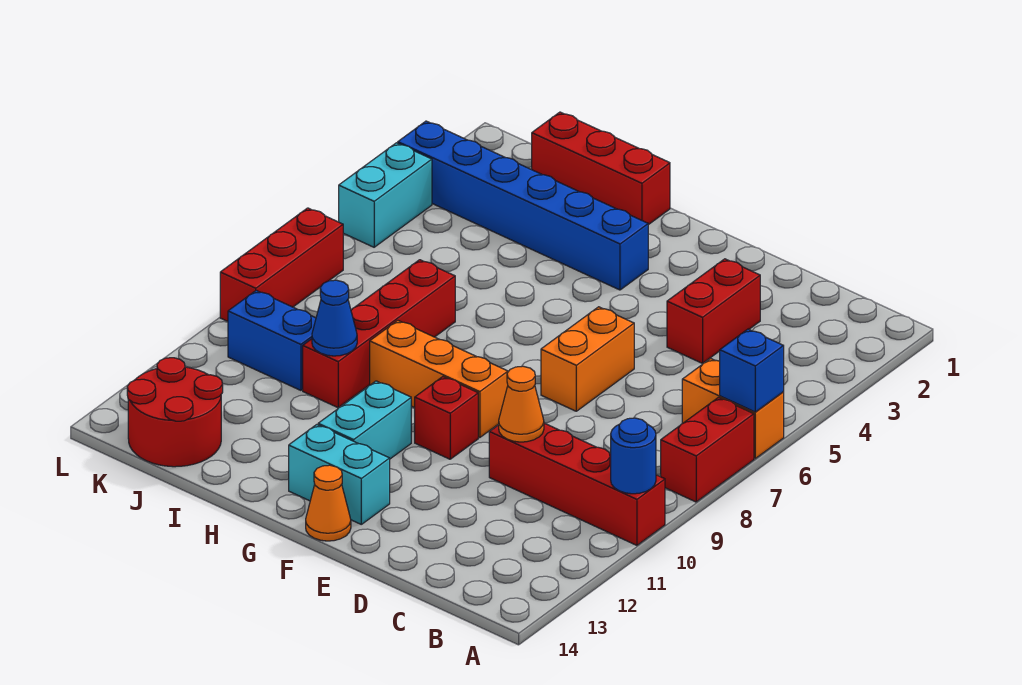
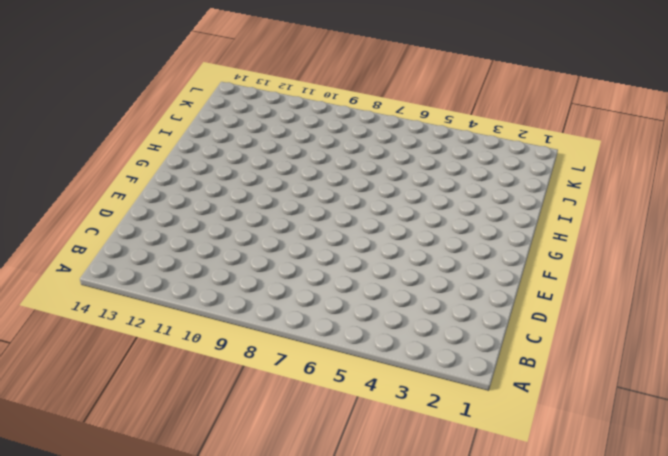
none -> orange brick A6:B6 level 1
none -> red brick A7:A8 level 1
none -> red brick A10:D10 level 1

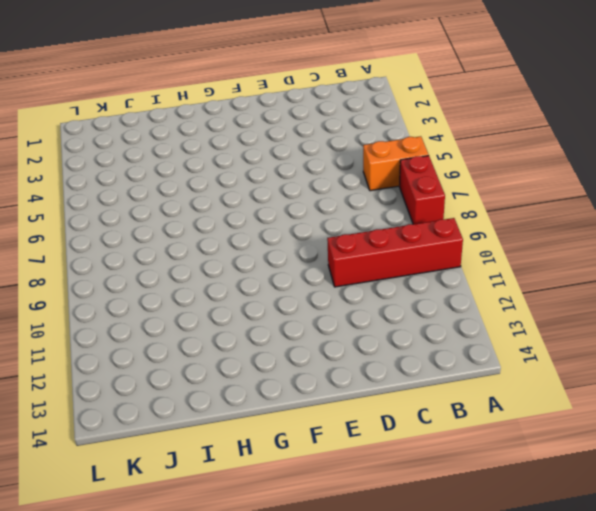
none -> red brick D3:D4 level 1
none -> orange brick E6:E7 level 1
none -> orange brick F9:H9 level 1

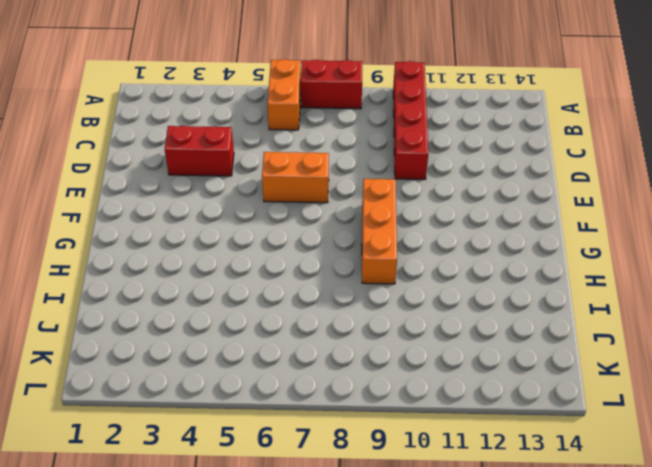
none -> red brick F10 level 1
none -> cyan brick F13:G13 level 1
none -> orange cone F14 level 1

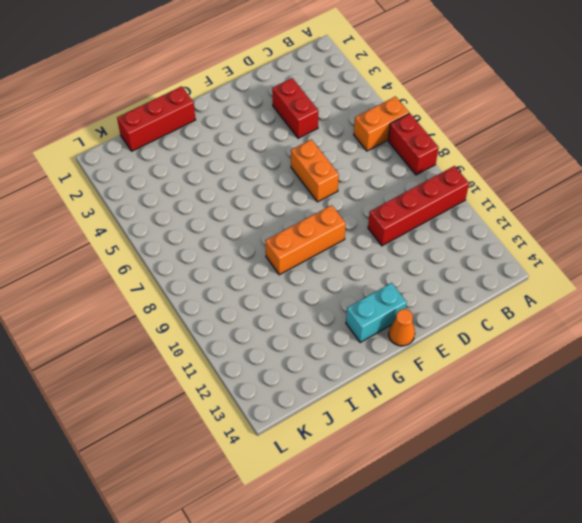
none -> red brick F10 level 1
none -> blue brick G3:L3 level 1
none -> cyan brick G11:G12 level 1

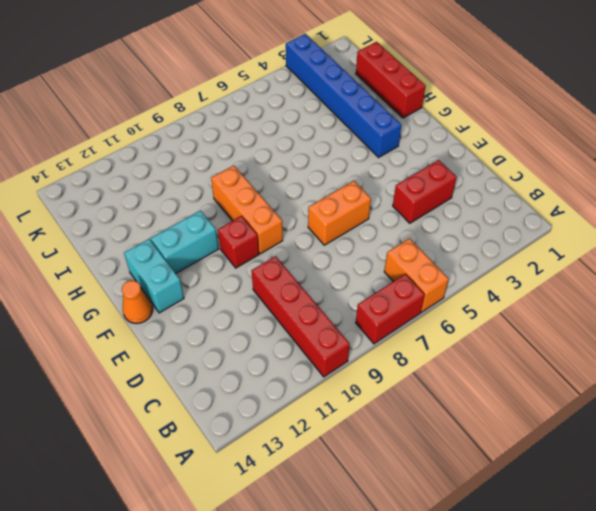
none -> red brick I7:I10 level 1
none -> blue brick J10:K10 level 1
none -> red round brick J13:K14 level 1

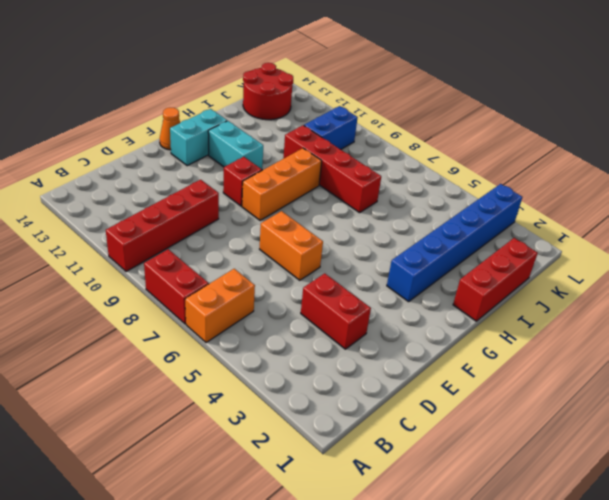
none -> cyan brick L4:L5 level 1
none -> red brick L7:L9 level 1
none -> blue brick A6 level 2

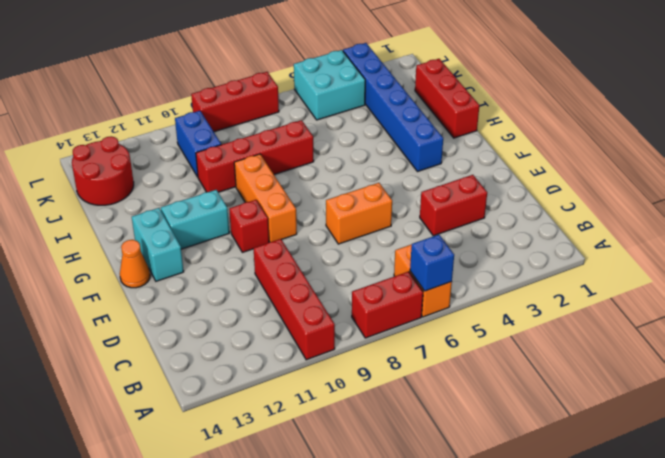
cyan brick K4:L5 level 1 -> cyan brick L4:L5 level 1
none -> blue round brick A10 level 2
none -> orange cone D10 level 2
none -> blue cone I10 level 2

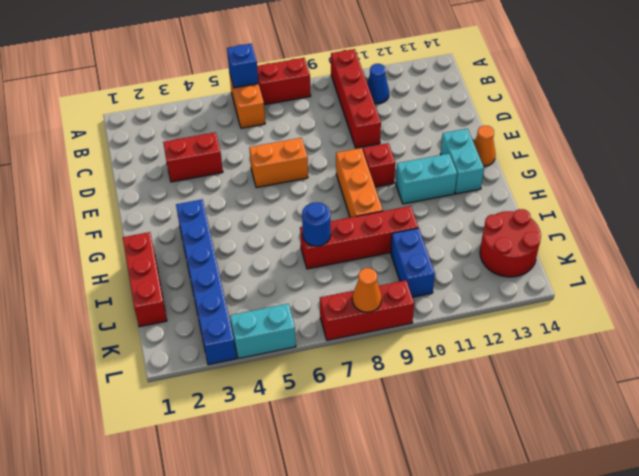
blue cone B11 level 1 -> blue cone I10 level 2
blue round brick I7 level 2 -> blue round brick A10 level 2
orange cone L8 level 2 -> orange cone D10 level 2

